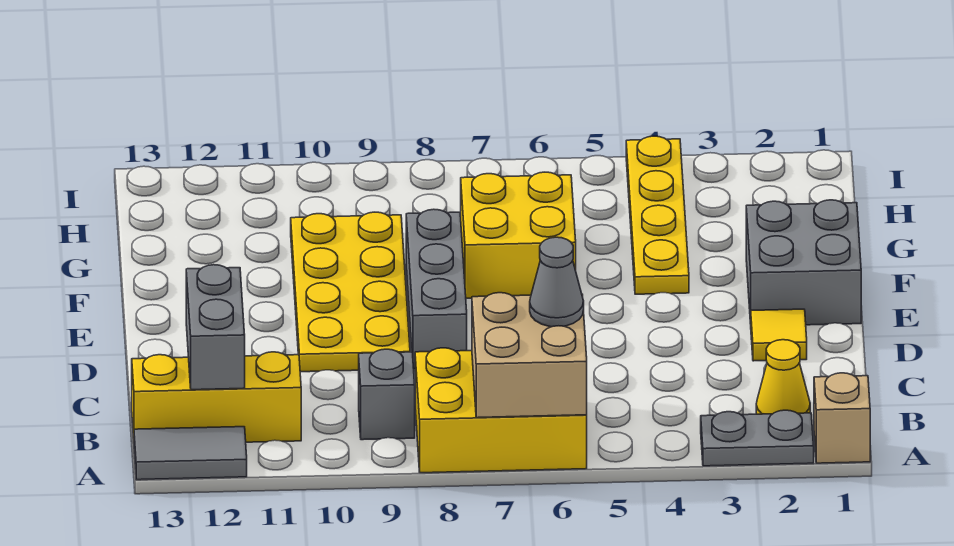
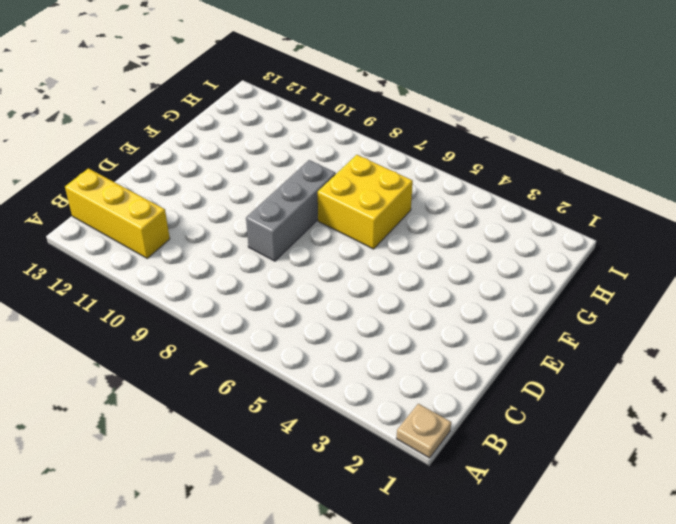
tan plate A1 level 1 -> tan brick A1 level 1
none -> grey plate A2:A3 level 1
none -> yellow brick A6:B8 level 1
none -> grey tile A12:A13 level 1

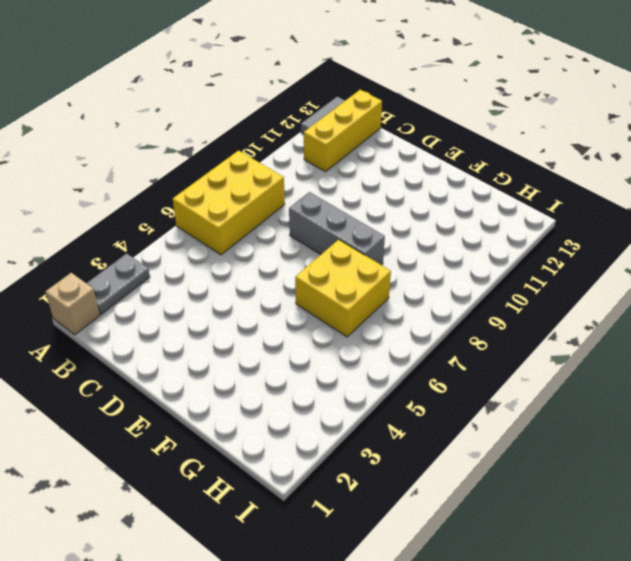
none -> yellow cone B2 level 1
none -> grey brick B9 level 1
none -> yellow tile D2 level 1

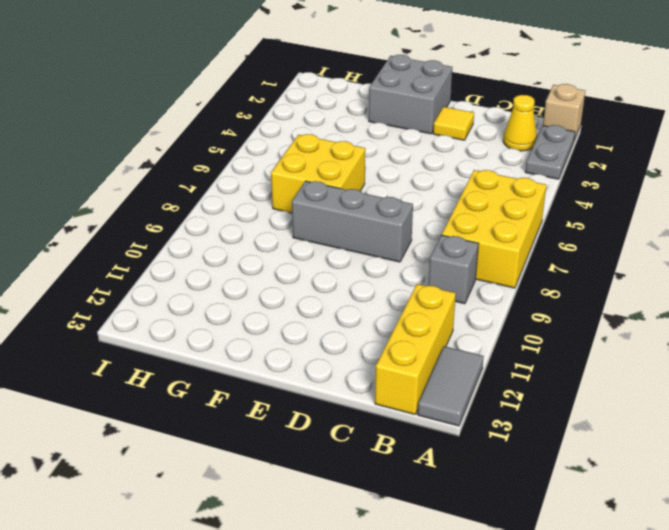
none -> yellow plate D9:G10 level 1
none -> yellow plate F4:I4 level 1
none -> tan brick A6:B7 level 2

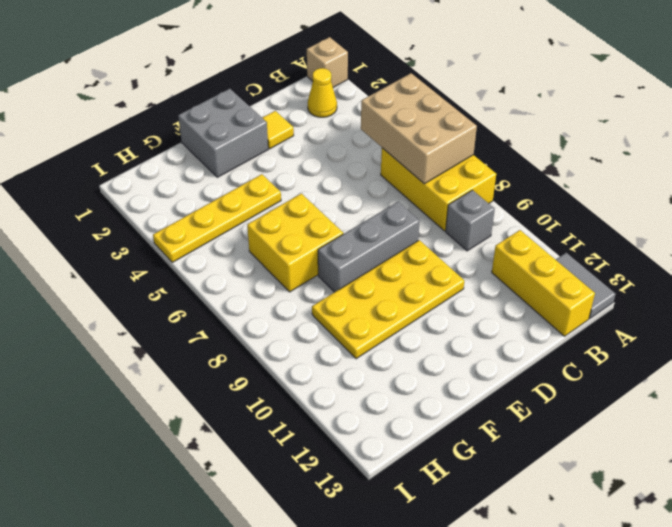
tan brick A5:B7 level 2 -> tan brick A6:B7 level 2
none -> grey plate A2:A3 level 1
none -> grey brick B12:C12 level 2
none -> grey cone B6 level 3

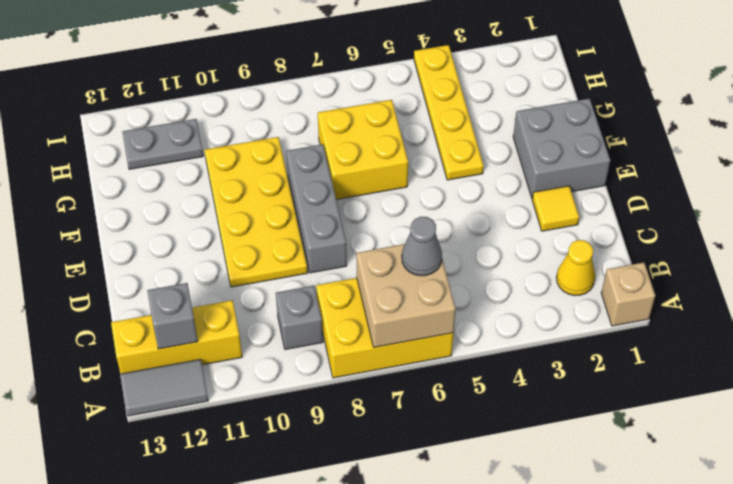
grey brick B12 level 2 -> grey brick B12:C12 level 2
grey plate H11:H12 level 1 -> grey plate A2:A3 level 1

